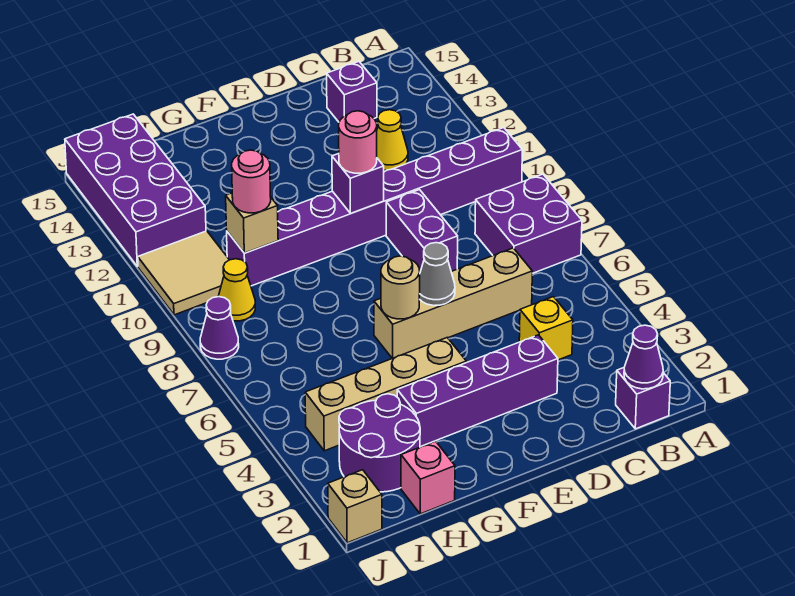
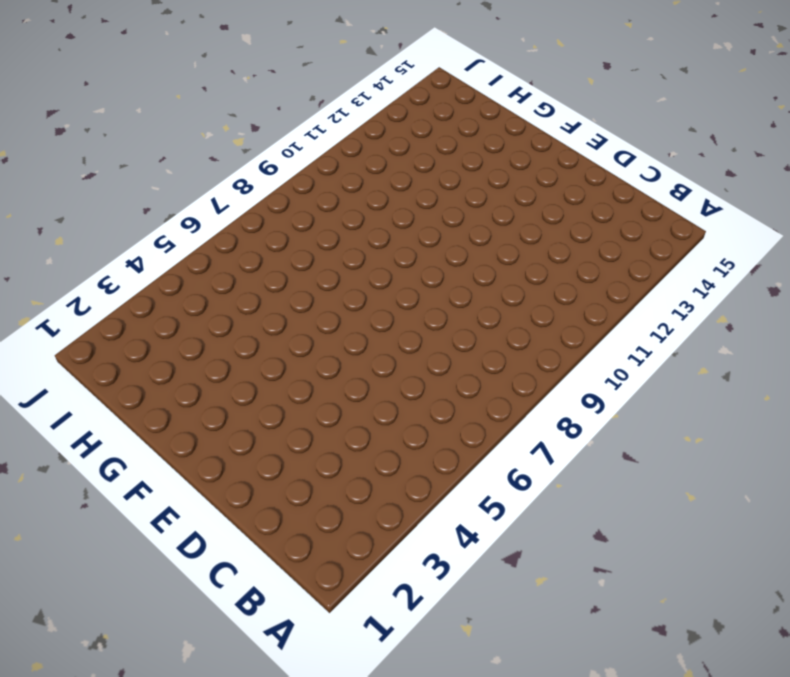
none -> purple brick A7:B8 level 1
none -> purple brick A10:H10 level 1
none -> purple brick B1 level 1

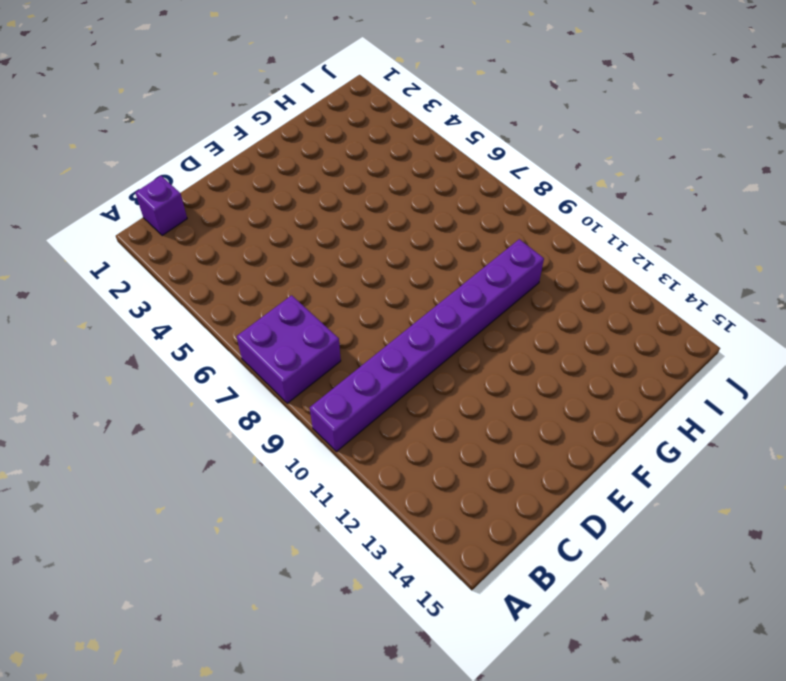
none -> yellow brick C4 level 1
none -> tan brick C6:F6 level 1
none -> yellow cone C12 level 1

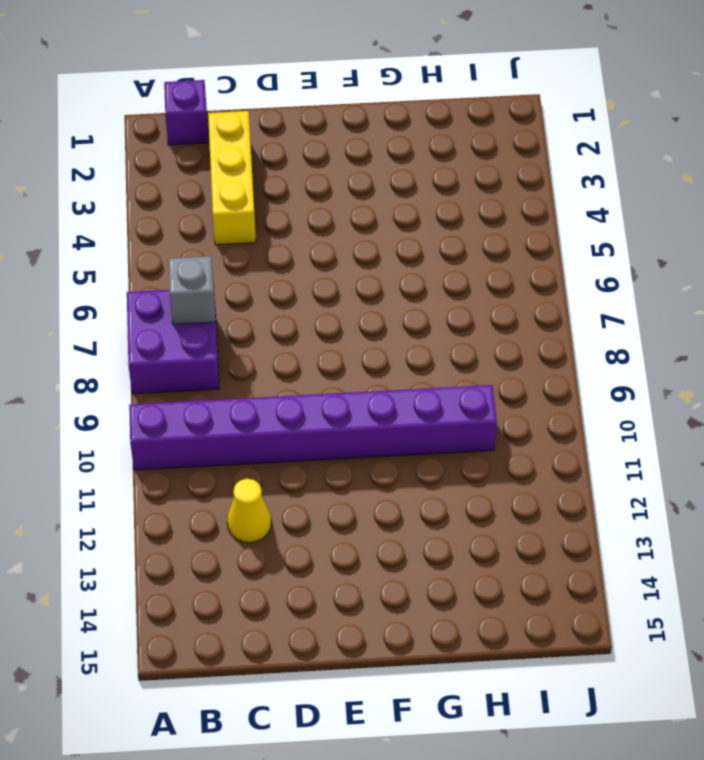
grey brick B7 level 2 -> none
yellow brick C2:C4 level 1 -> yellow brick C4 level 1
none -> tan brick C6:F6 level 1
none -> purple brick C14 level 1
none -> purple brick D3:G3 level 1

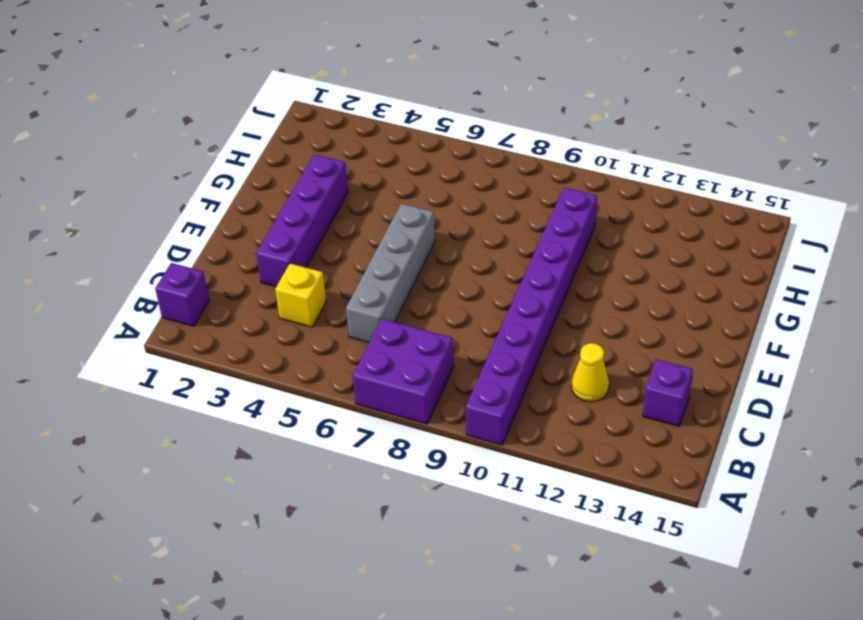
grey brick C6:F6 level 1 -> tan brick C6:F6 level 1
none -> purple brick D8:D9 level 1
none -> tan brick F4:I4 level 1
none -> pink brick H1 level 1

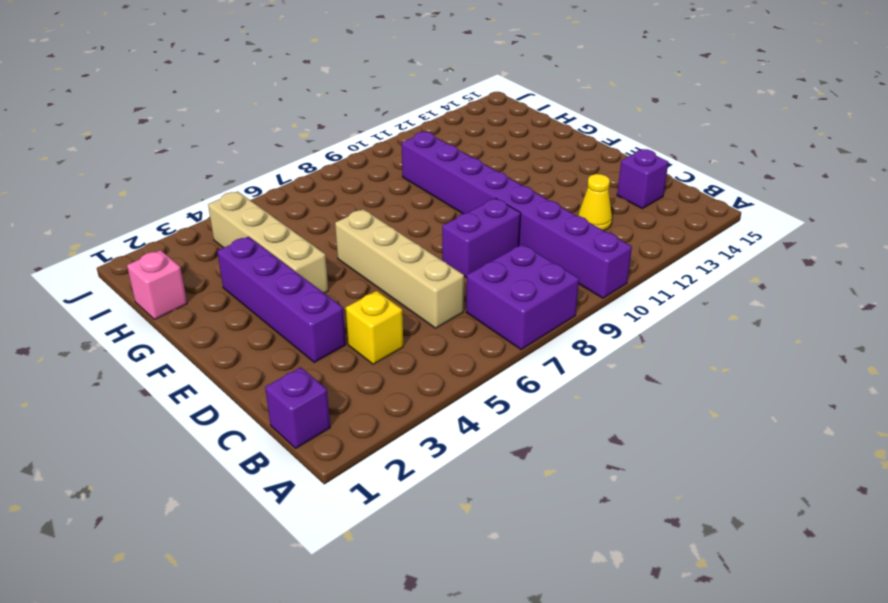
none -> purple round brick H2:I3 level 1
none -> yellow cone I9 level 1
none -> tan tile I10:J11 level 1

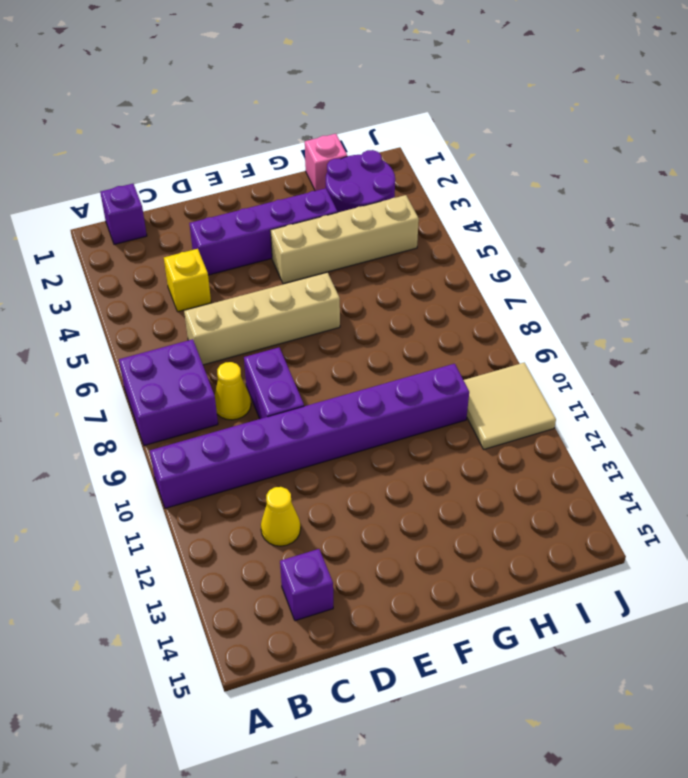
yellow cone C8 level 1 -> yellow cone I9 level 1
none -> purple brick I12:J15 level 1
none -> tan brick J1 level 1
none -> purple cone J8 level 1

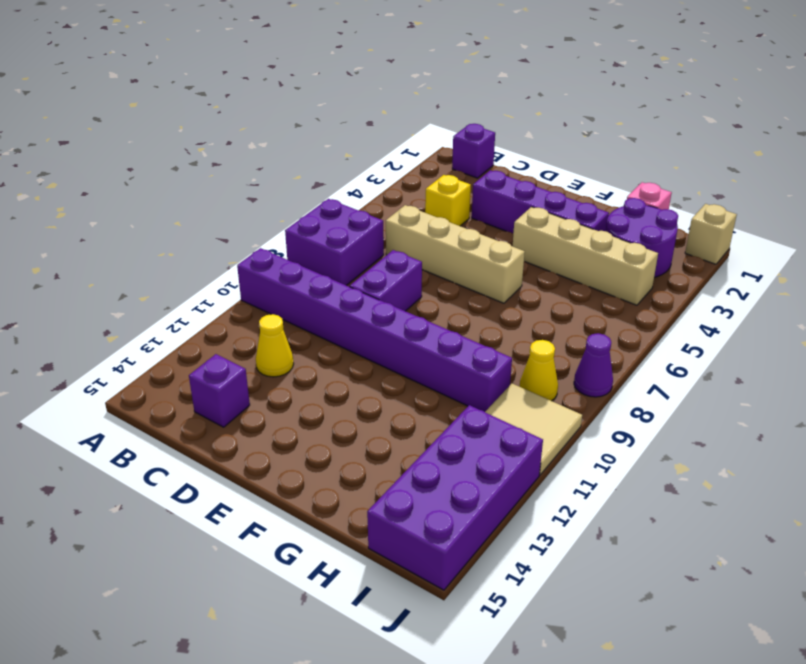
none -> purple cone B1 level 2
none -> grey cone E6 level 2
none -> purple brick E10 level 2

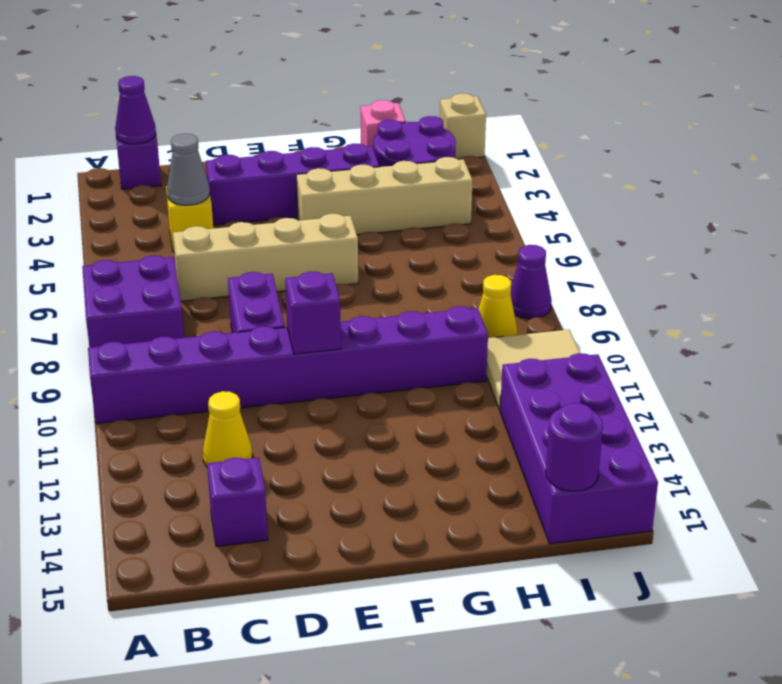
grey cone C4 level 2 -> grey cone E6 level 2
purple round brick I15 level 2 -> none
none -> tan round brick F6 level 2
none -> tan brick H10 level 2
none -> pink round brick E10 level 3

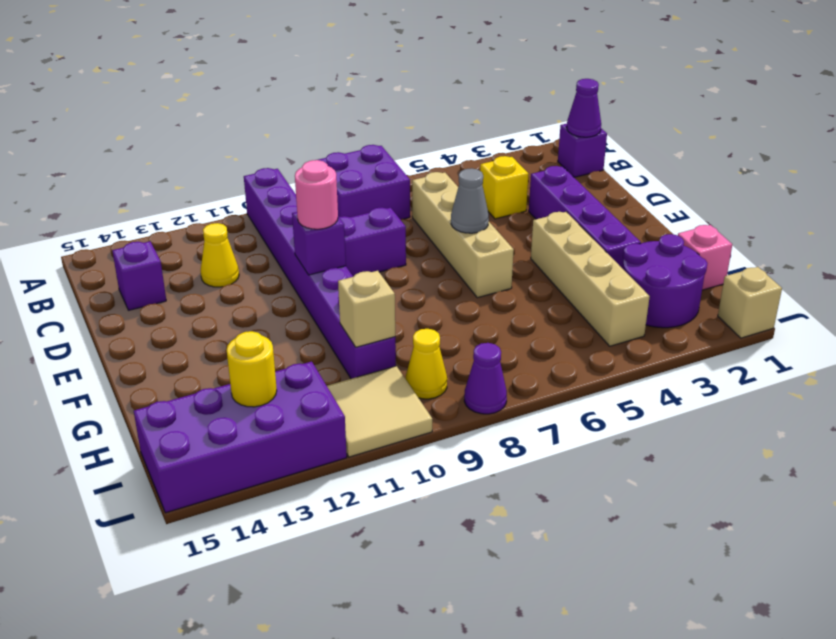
yellow round brick I13 level 2 -> none
none -> tan round brick F6 level 2
none -> pink round brick H10 level 3

